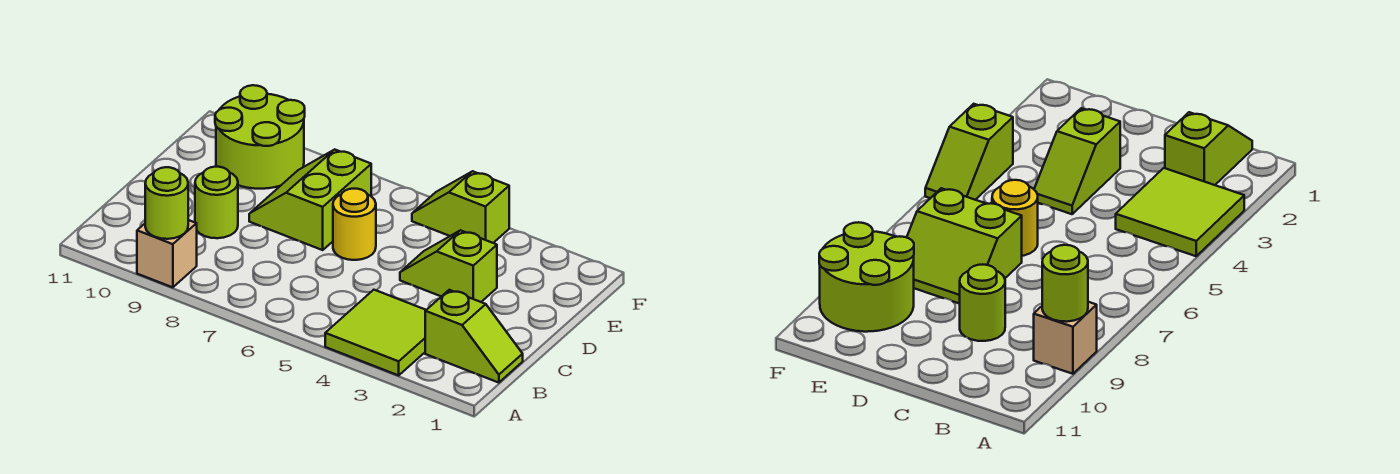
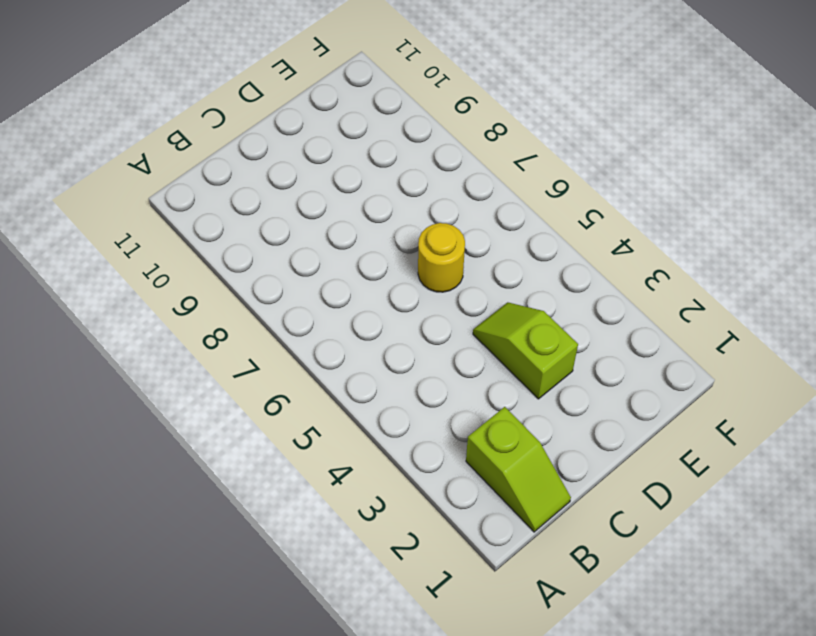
none -> lime tile A3:B4 level 1
none -> tan brick A9 level 1

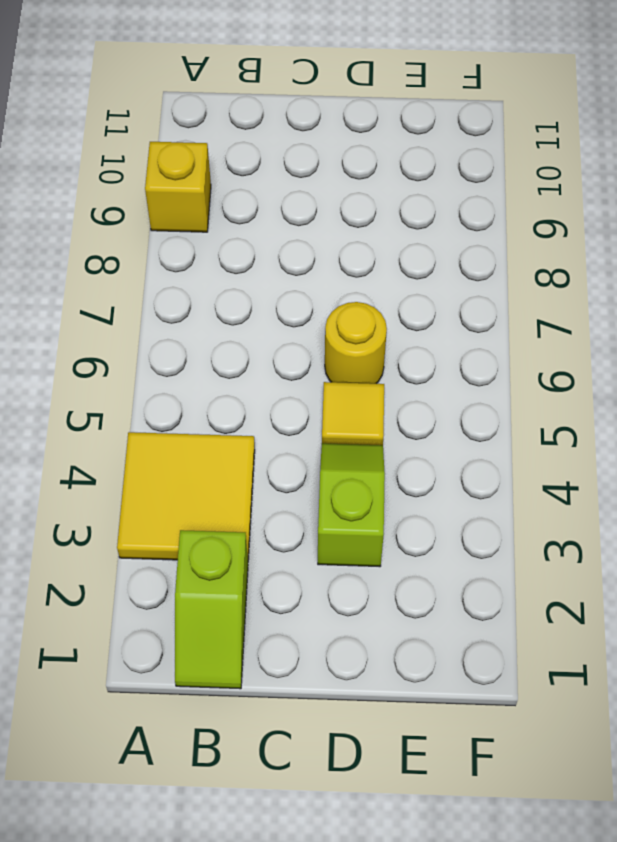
yellow tile A3:B4 level 1 -> lime tile A3:B4 level 1
yellow brick A9 level 1 -> tan brick A9 level 1
yellow tile D5 level 1 -> none
none -> lime round brick C9 level 1
none -> lime slope D7:E8 level 1 top 7

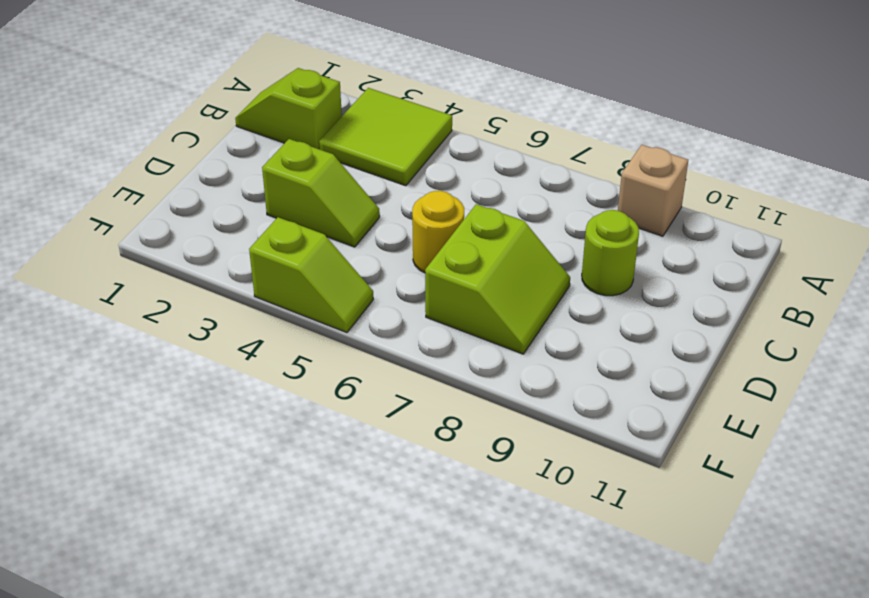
none -> lime round brick E9:F10 level 1
none -> lime round brick A9 level 2

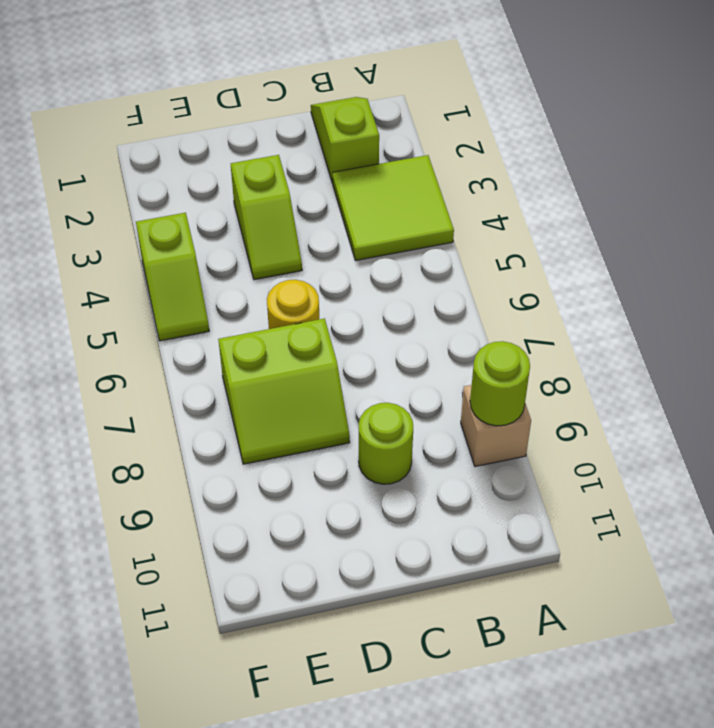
none -> lime round brick E9:F10 level 1

